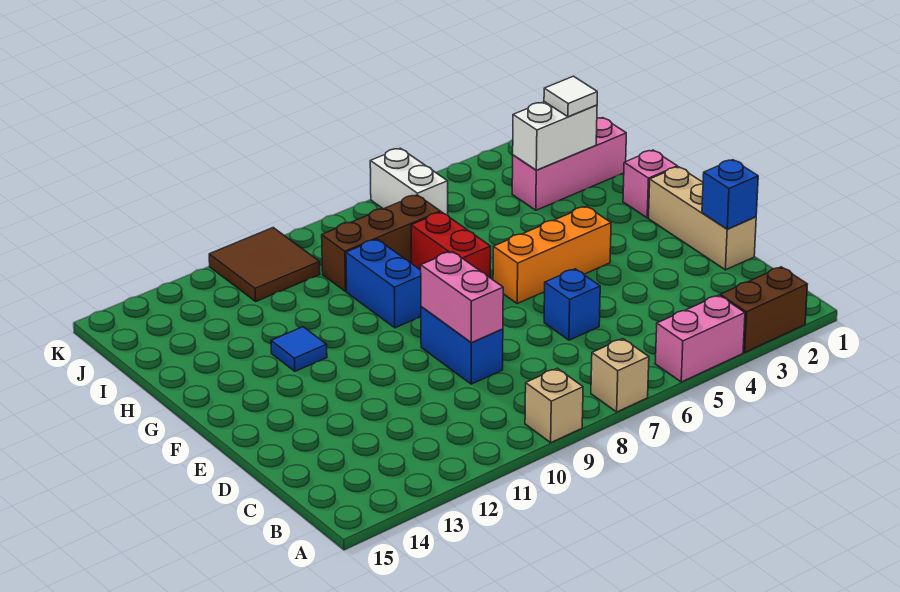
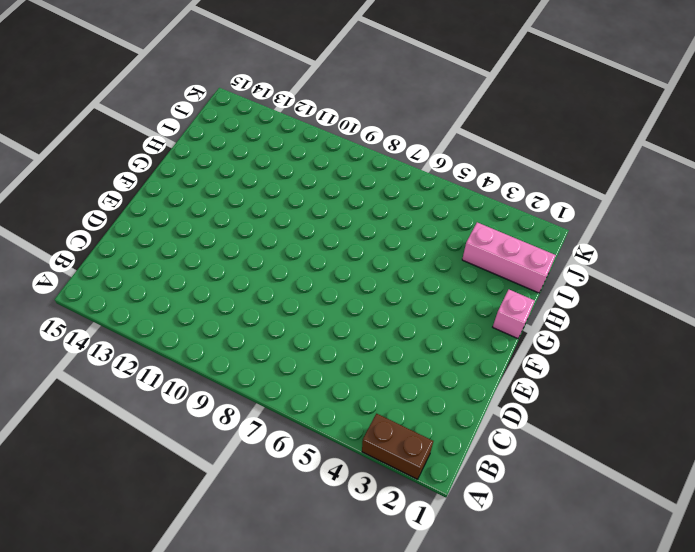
none -> pink brick A4:A5 level 1
none -> tan brick A7 level 1
none -> tan brick A9 level 1

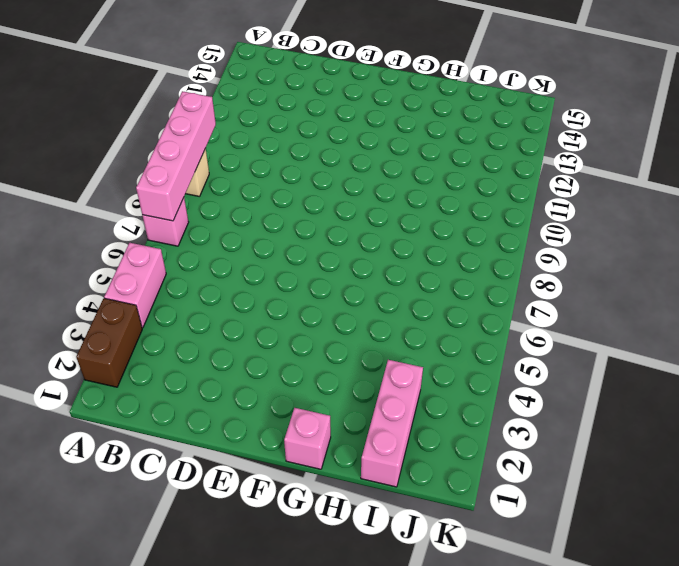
pink brick A7 level 1 -> tan brick A7 level 1
pink brick A7:A10 level 2 -> none
none -> tan brick D1:F1 level 1
none -> blue brick D6 level 1
none -> blue brick D9:E9 level 1

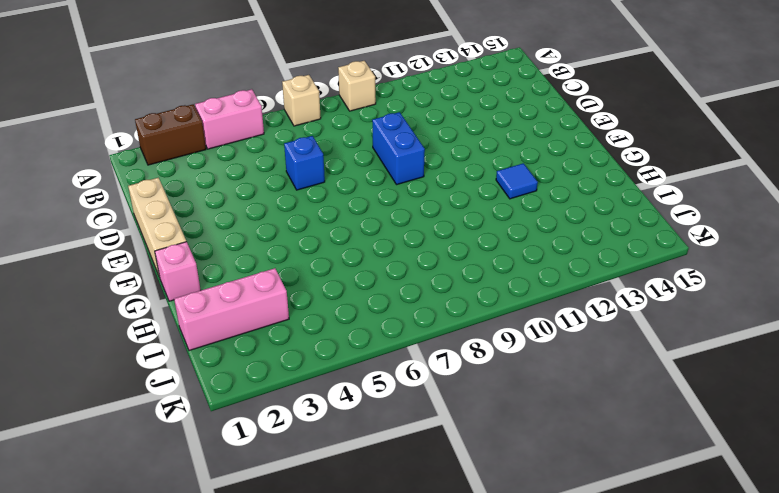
none -> orange brick F4:F6 level 1
none -> red brick G7:H7 level 1
none -> blue brick G9:H9 level 1

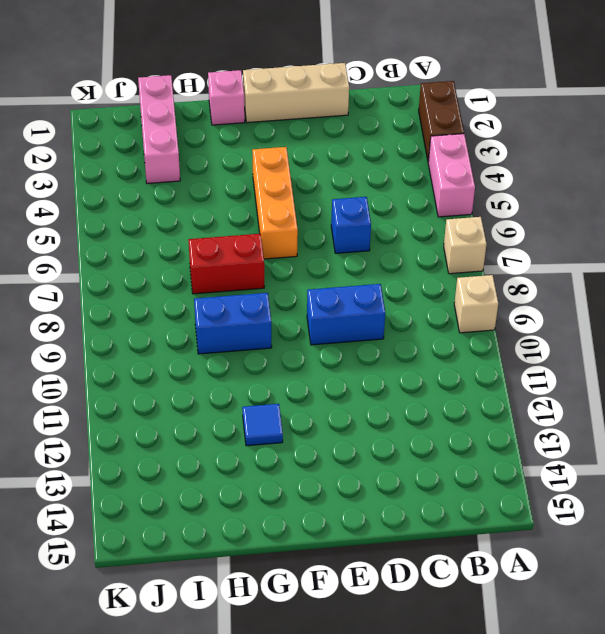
none -> brown brick I7:I9 level 1
none -> white brick J6:K6 level 1
none -> brown tile J10:K11 level 1

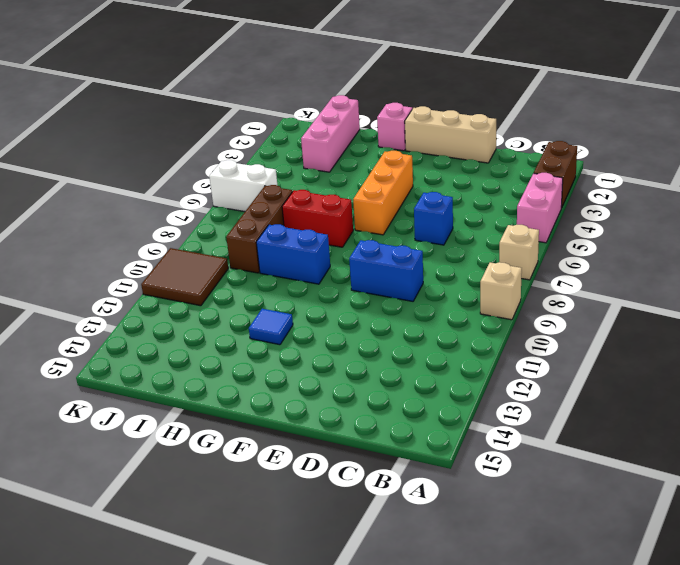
none -> blue brick D1 level 2
none -> pink brick D9:E9 level 2
none -> white brick I2:I3 level 2

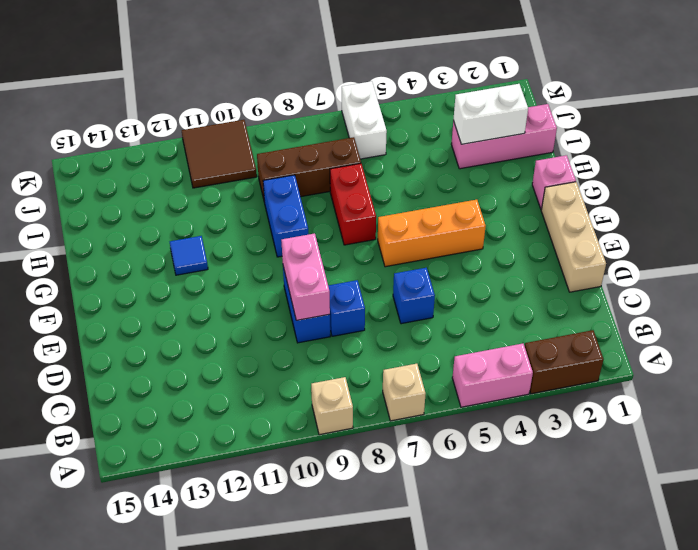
blue brick D8 level 1 -> blue brick D1 level 2
none -> white tile I2 level 3

